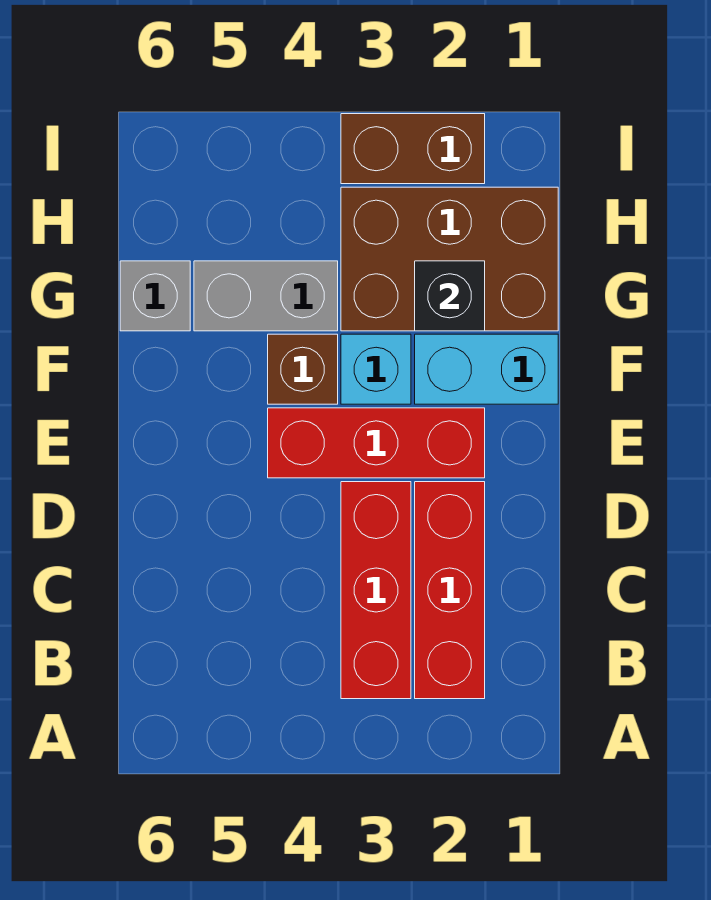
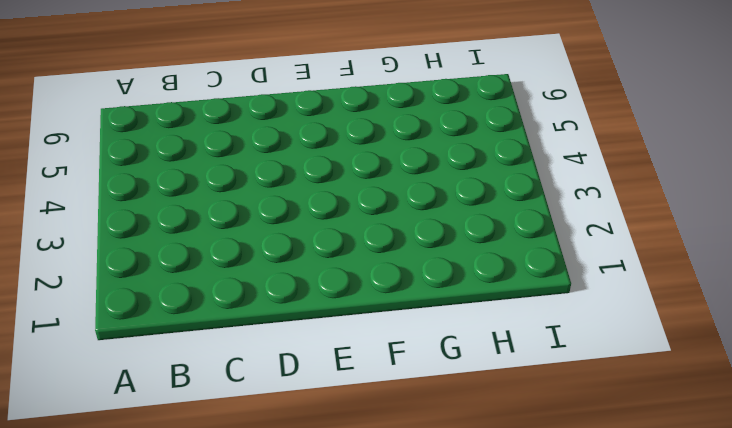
none -> red brick B2:D2 level 1
none -> red brick B3:D3 level 1

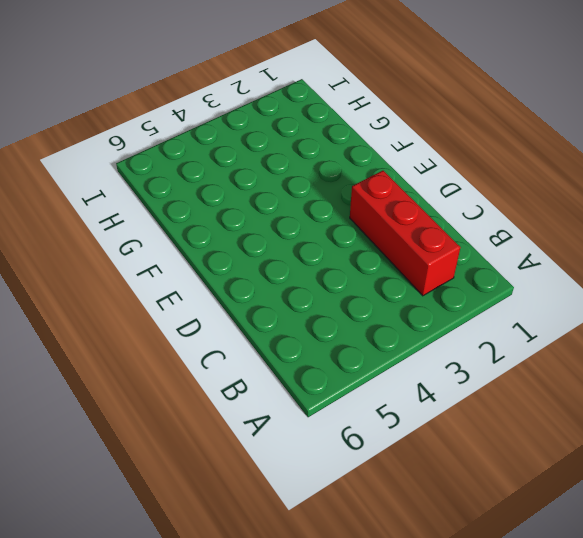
none -> red brick B3:D3 level 1
none -> red brick E2:E4 level 1

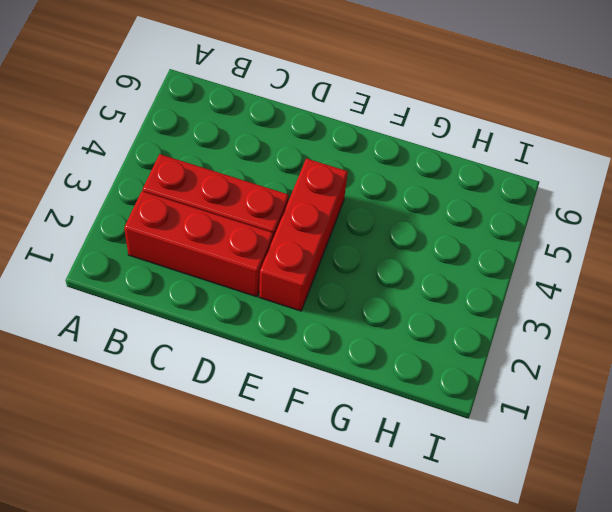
none -> cyan brick F1:F2 level 1
none -> cyan brick F3 level 1

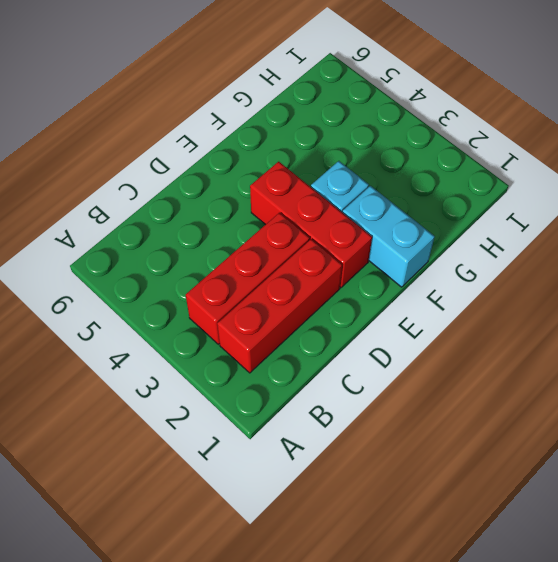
none -> brown brick F4 level 1
none -> brown brick G1:H3 level 1

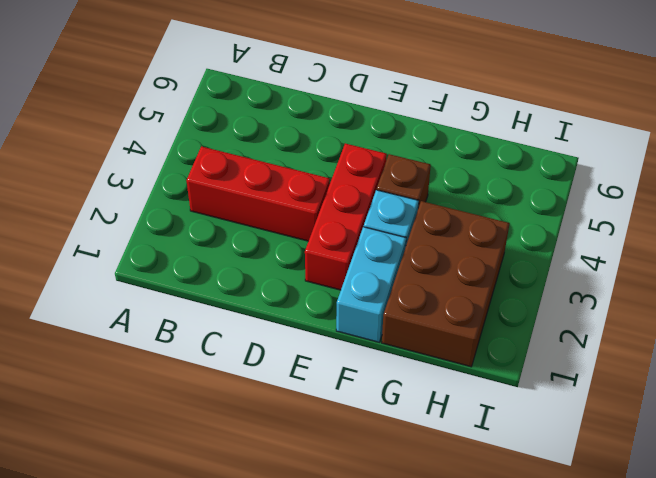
none -> red brick B2:D2 level 1
none -> grey brick G4:G5 level 1

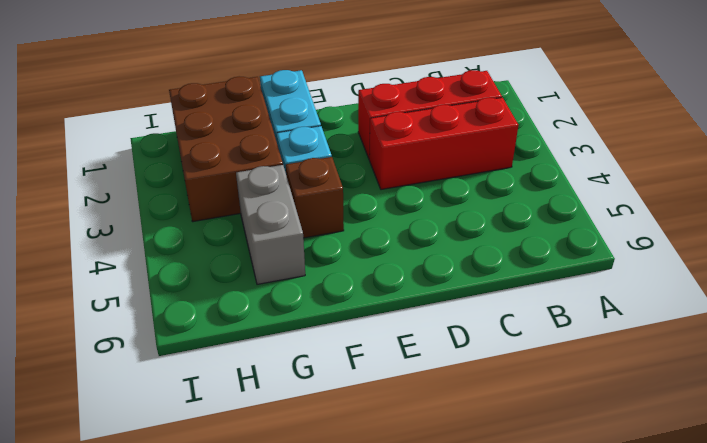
none -> red brick E2:E4 level 1
none -> grey brick G6 level 1

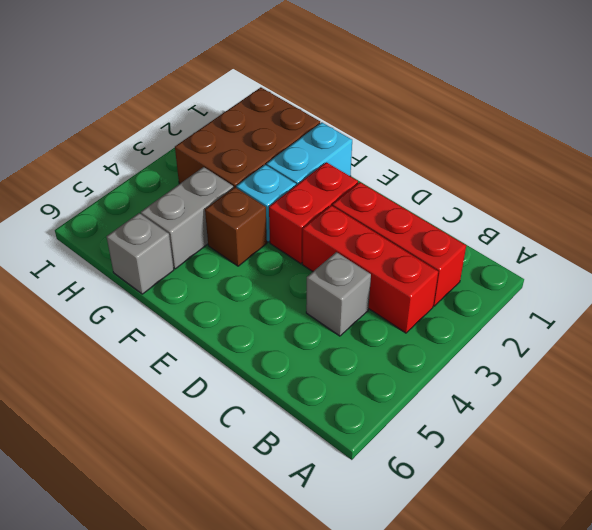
grey brick C4 level 1 -> none
red brick E2:E3 level 1 -> red brick E2:E4 level 1
none -> brown brick I2:I3 level 1
none -> black brick G2 level 2

